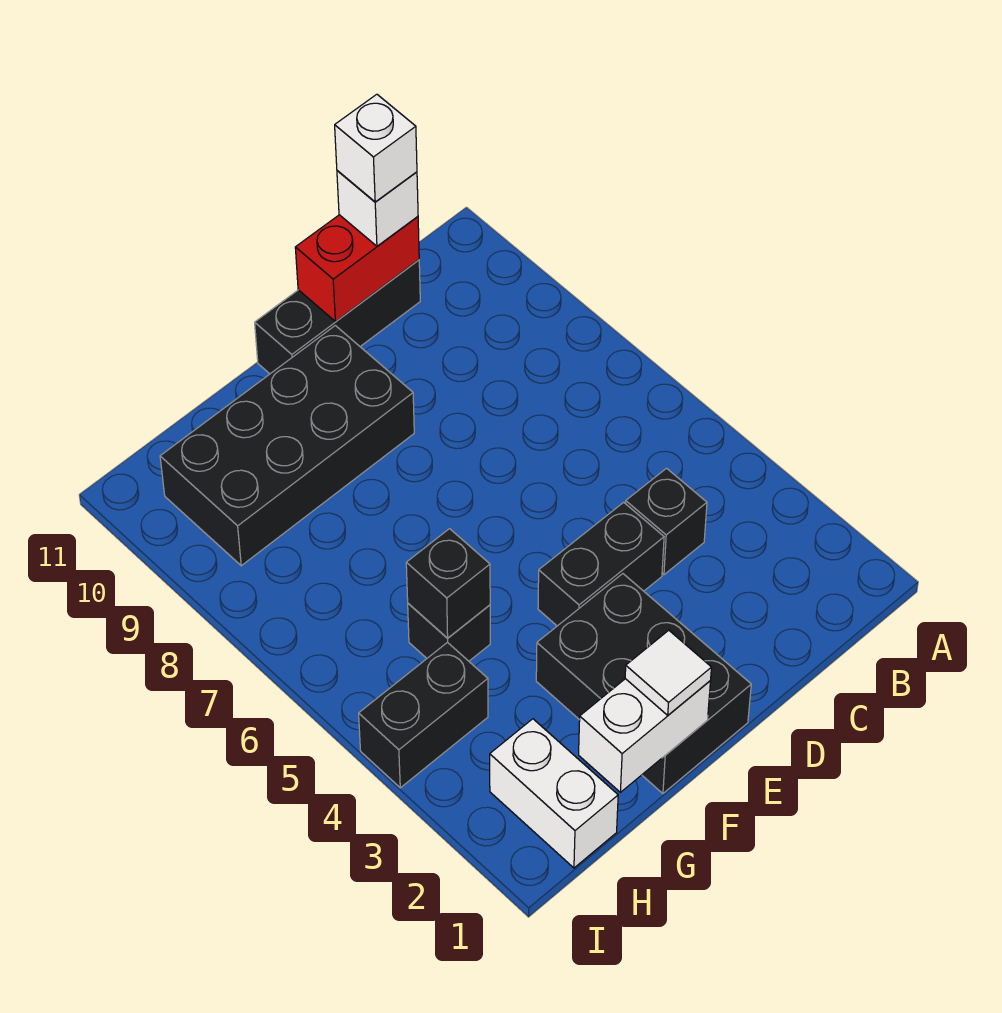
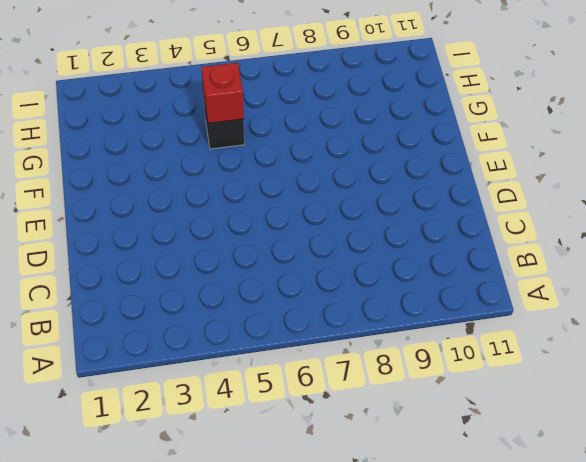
red brick G5 level 2 -> black brick G5 level 2
none -> black brick C4 level 1
none -> black brick C11:E11 level 1
none -> black brick D4:E4 level 1

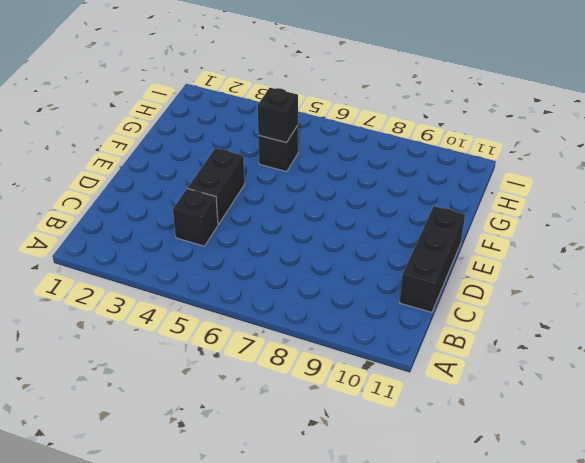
none -> black brick E1:F3 level 1
none -> black brick E9:H10 level 1
none -> white brick H1:H2 level 1

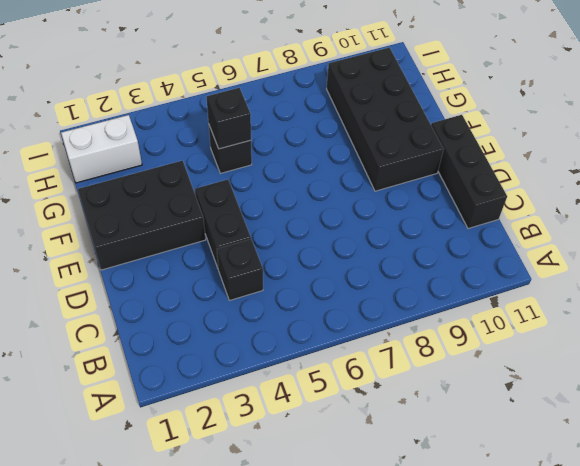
none -> black brick H4:I4 level 1
none -> red brick C11:D11 level 2
none -> white brick F1:G1 level 2

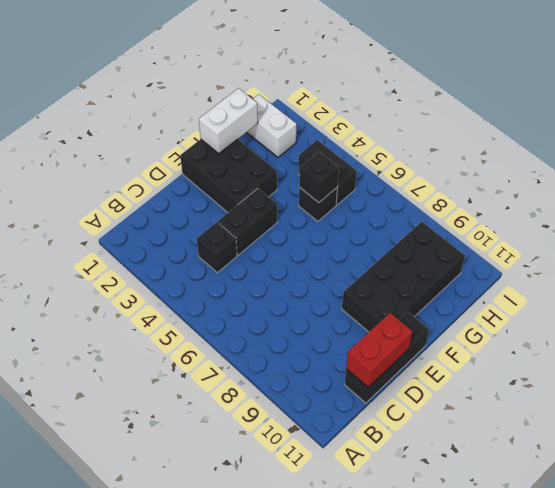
black brick H4:H5 level 1 -> black brick H4:I4 level 1
none -> white brick C11 level 3
none -> white tile F1 level 3
none -> white brick C11 level 4

